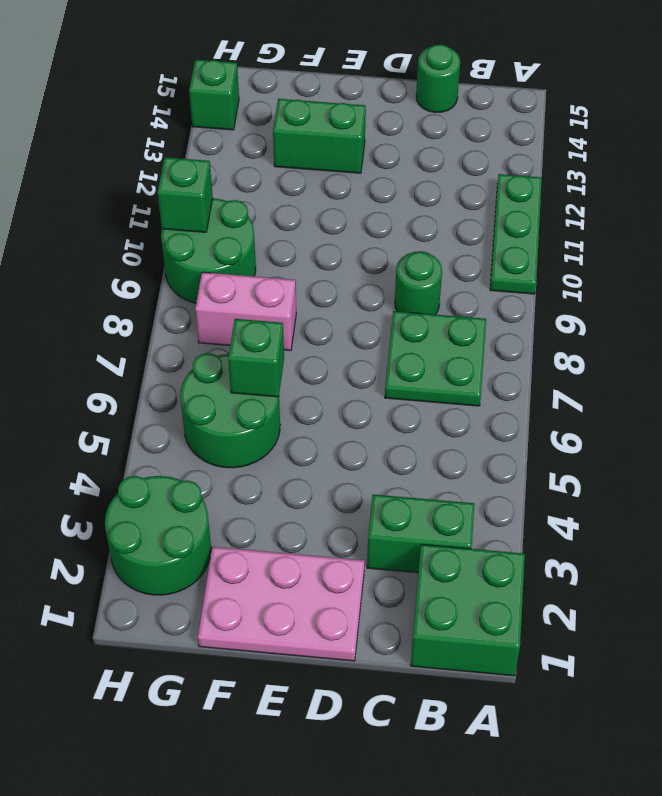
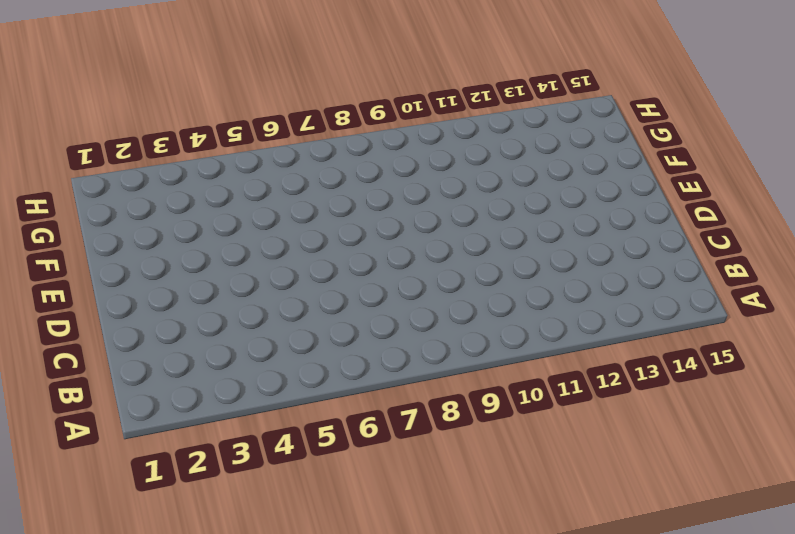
none -> green brick A1:B2 level 1
none -> green plate A10:A12 level 1
none -> green brick B3:C3 level 1

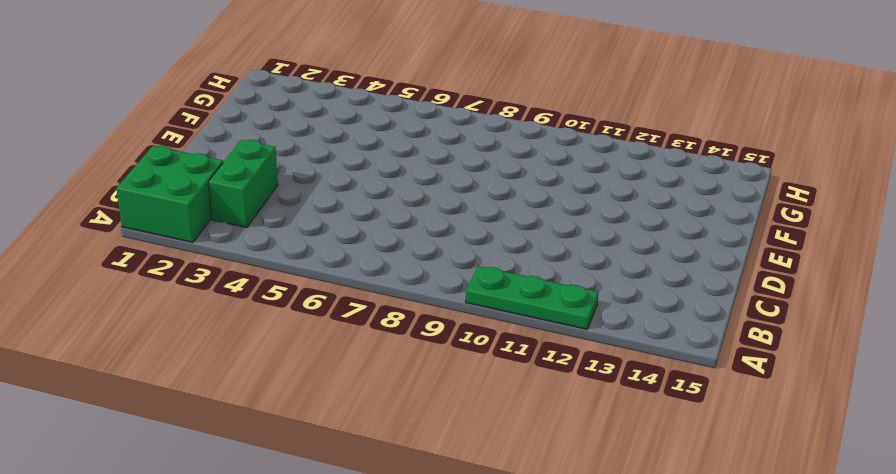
none -> green plate B7:C8 level 1
none -> green round brick C9 level 1
none -> green round brick C15 level 1

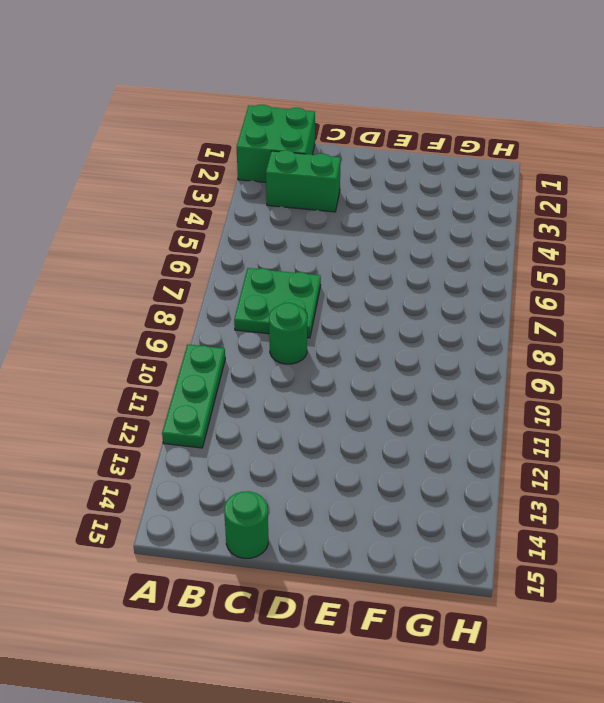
none -> pink plate D1:F2 level 1
none -> green brick E13:F13 level 1
none -> green round brick F5:G6 level 1

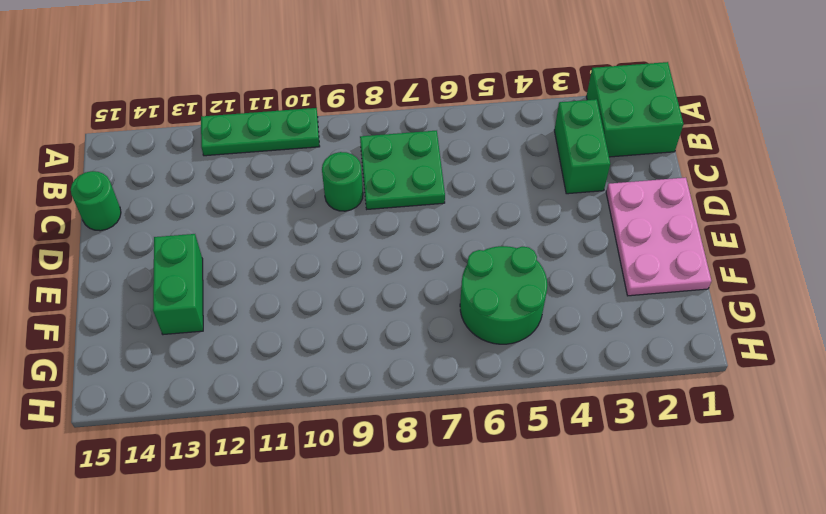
none -> pink brick F8:G8 level 1
none -> green round brick G2:H3 level 1
none -> green round brick G9:H10 level 1

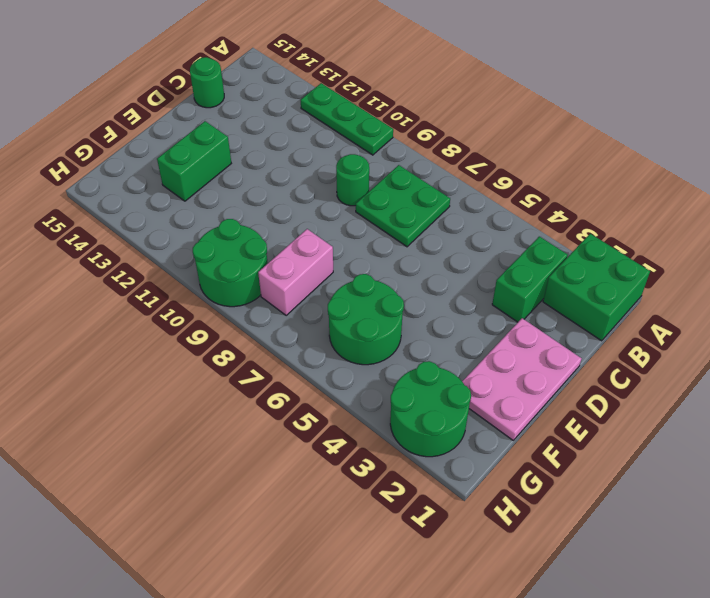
none -> green brick H14 level 1
none -> green brick F6 level 2
none -> green brick H10 level 2

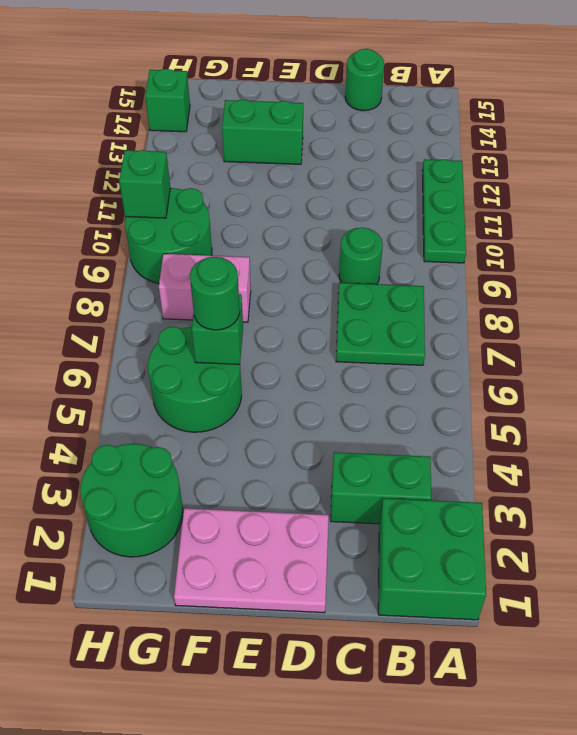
green round brick F6 level 3 -> none

